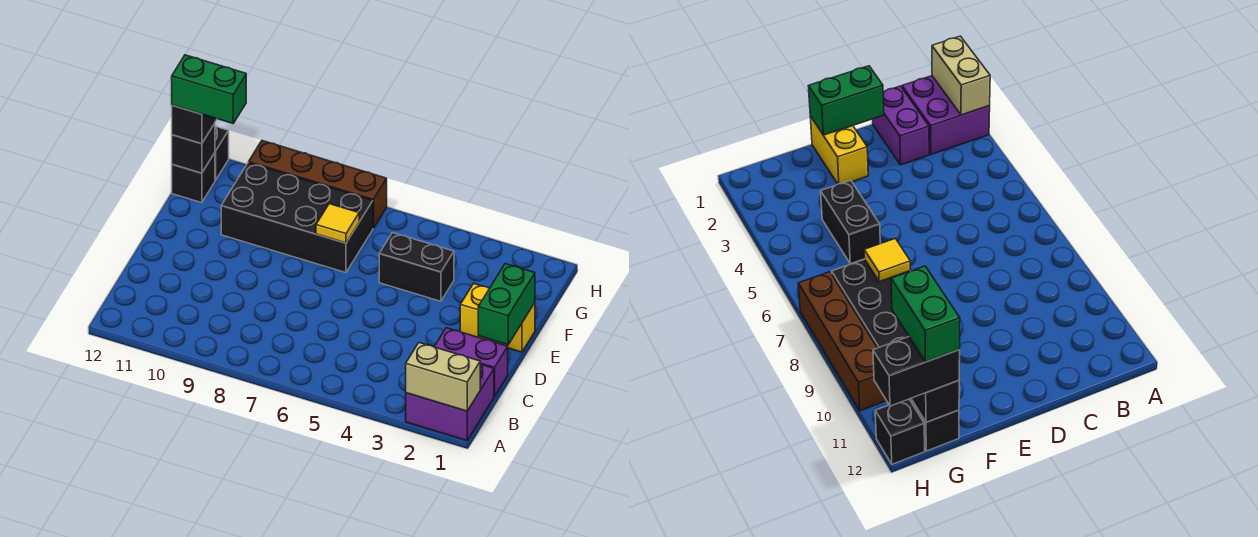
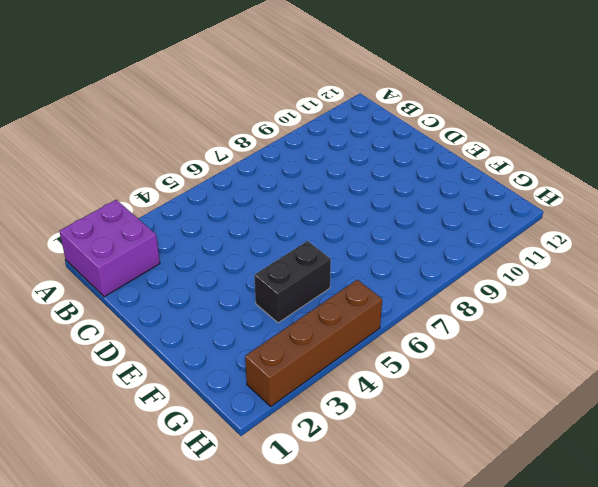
brown brick H2:H5 level 1 -> brown brick H7:H10 level 1
none -> purple brick C1:C2 level 1
none -> yellow brick E1:E2 level 1
none -> black brick F7:G10 level 1

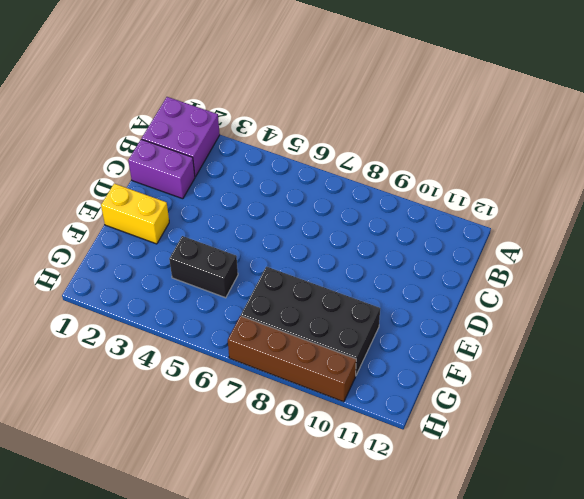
none -> black brick G12 level 1
none -> black brick H12 level 1
none -> tan brick A1:A2 level 2

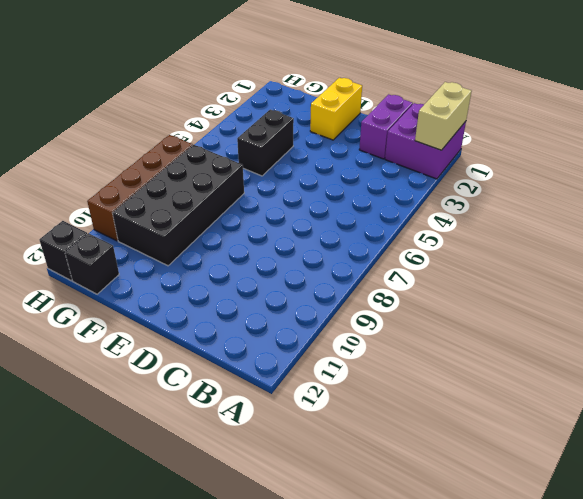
none -> green brick D1:E1 level 2
none -> yellow tile F7 level 2
none -> black brick G12 level 2

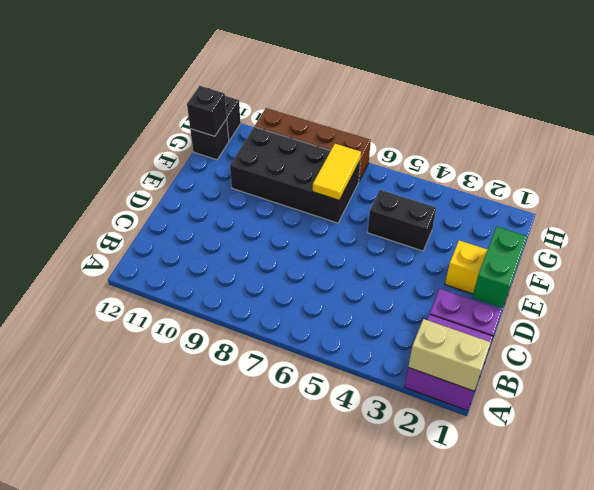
yellow tile F7:G7 level 2 -> yellow tile F7 level 2
none -> black brick G12:H12 level 3
none -> green brick G11:G12 level 4

